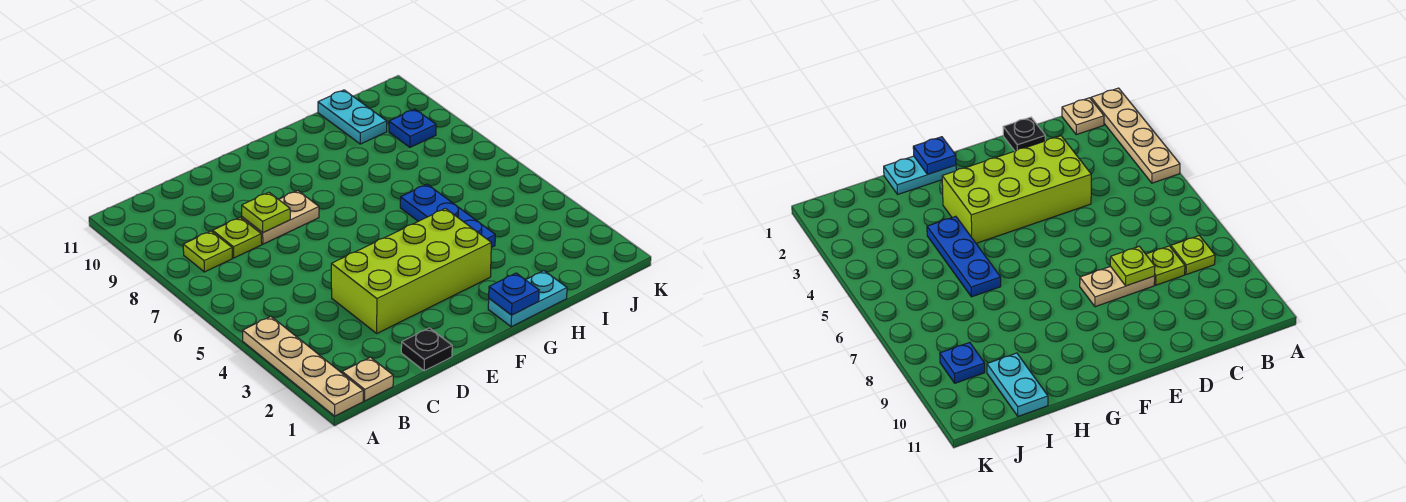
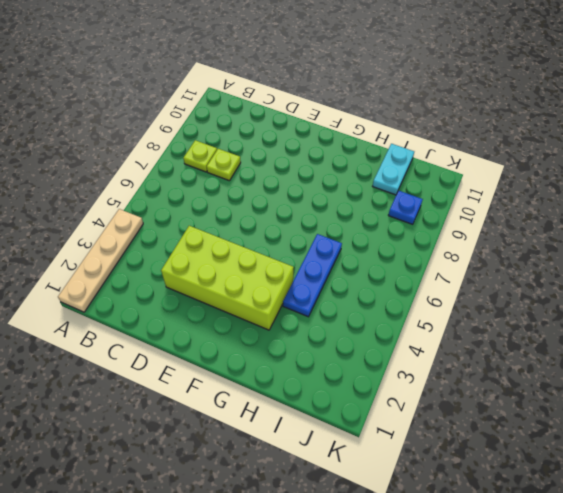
none -> tan plate B1 level 1
none -> black plate D1 level 1
none -> tan plate D8:E8 level 1

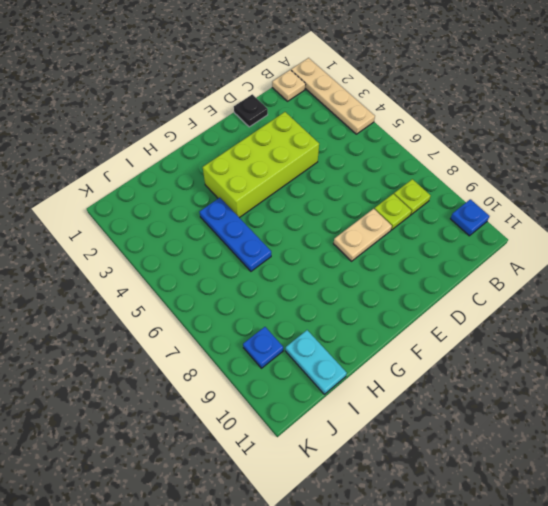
blue plate A10 level 1 -> blue plate G1 level 2
none -> cyan plate G1:H1 level 1
none -> lime plate D8 level 2

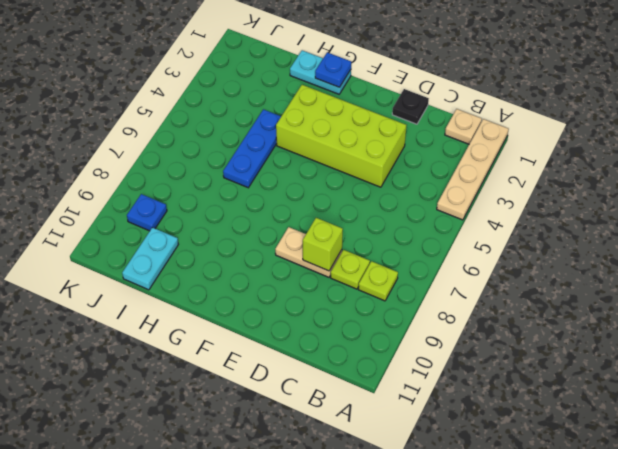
lime brick D8 level 2 -> lime plate D8 level 2

